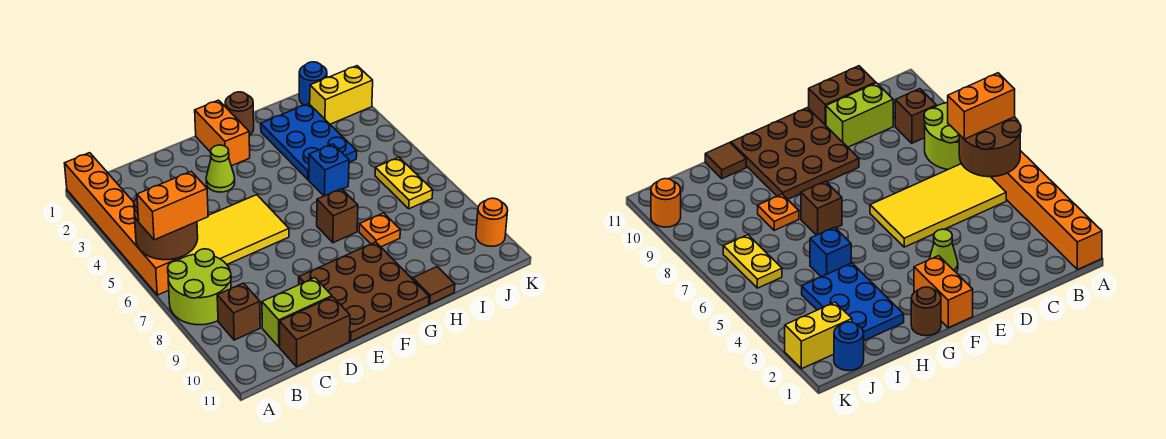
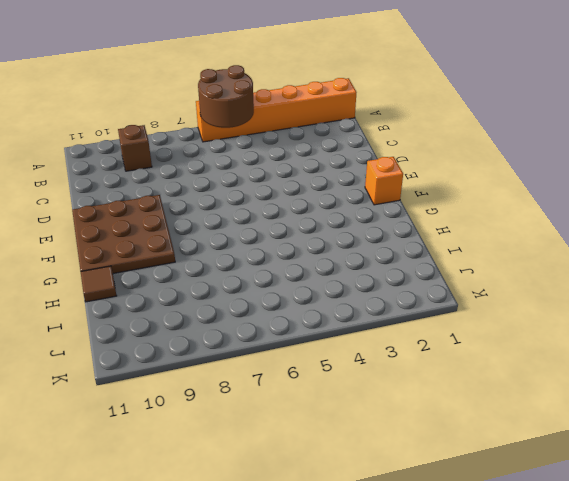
orange brick F1 level 1 -> orange brick F1:F2 level 1
none -> lime round brick A7:B8 level 1
none -> yellow tile B5:E6 level 1
none -> lime brick C10:D10 level 1

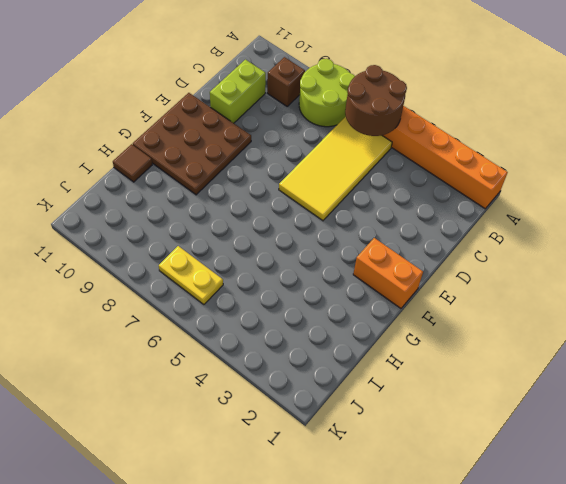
none -> brown brick C11:D11 level 1
none -> lime cone E3 level 1
none -> brown round brick G1 level 1

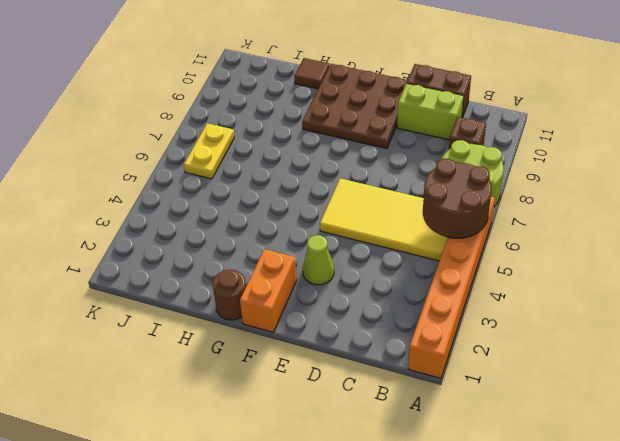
none -> brown brick G7 level 1
none -> blue plate H2:I4 level 1
none -> blue brick H5 level 1

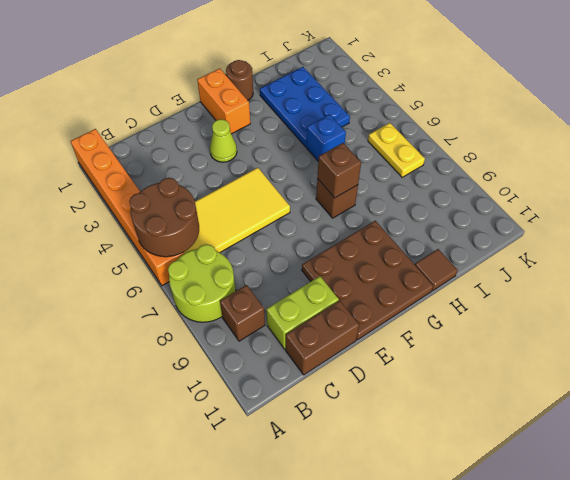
brown brick G7 level 2 -> none
none -> orange plate H8 level 1
none -> blue round brick J1 level 1
none -> yellow brick J2:K2 level 1

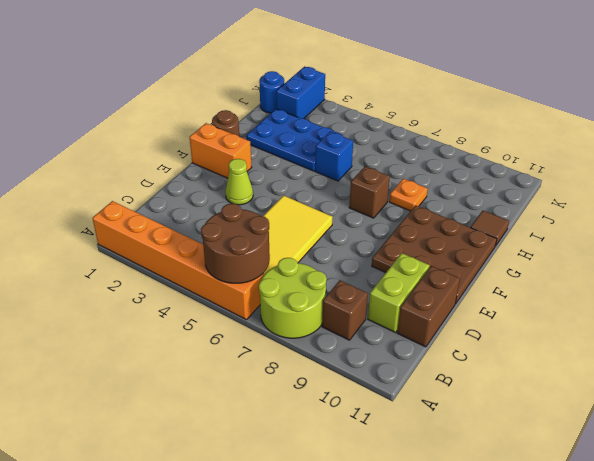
blue brick J2:K2 level 1 -> yellow brick J2:K2 level 1
none -> yellow plate J6:J7 level 1
none -> orange round brick K10 level 1
none -> orange brick A6:B6 level 3

